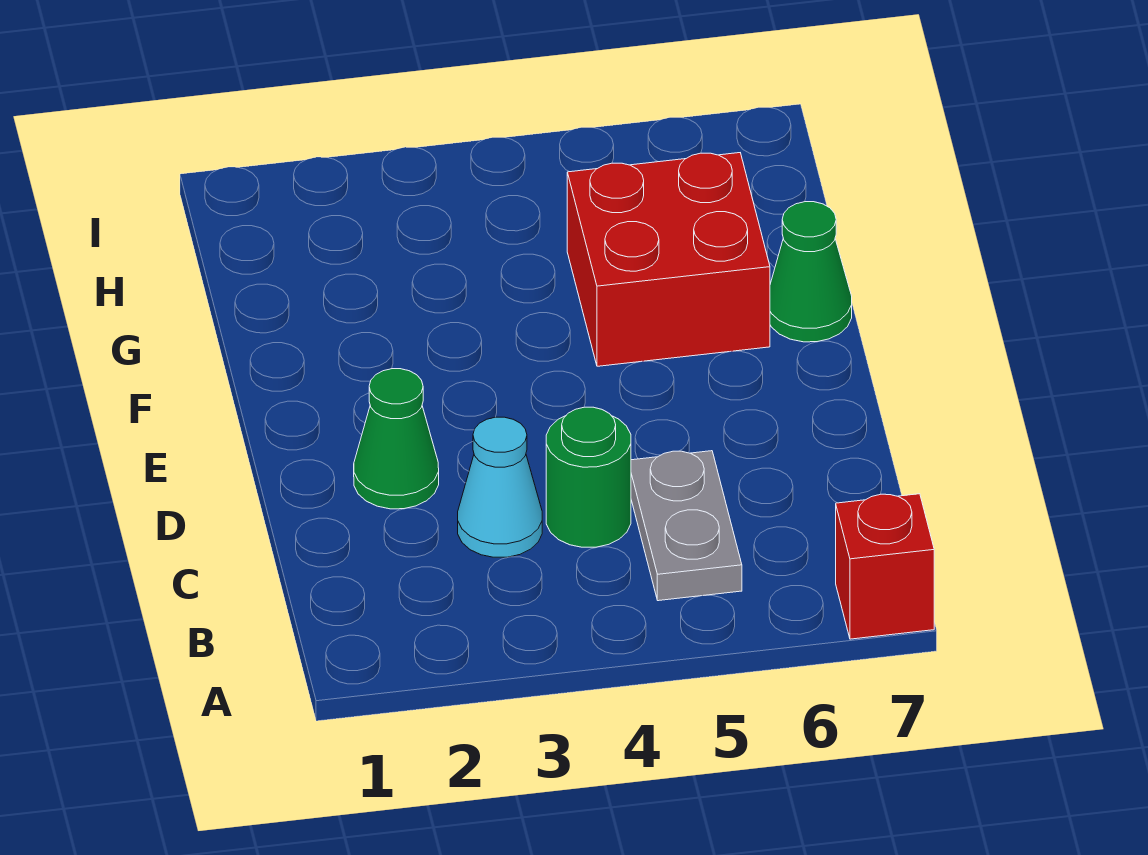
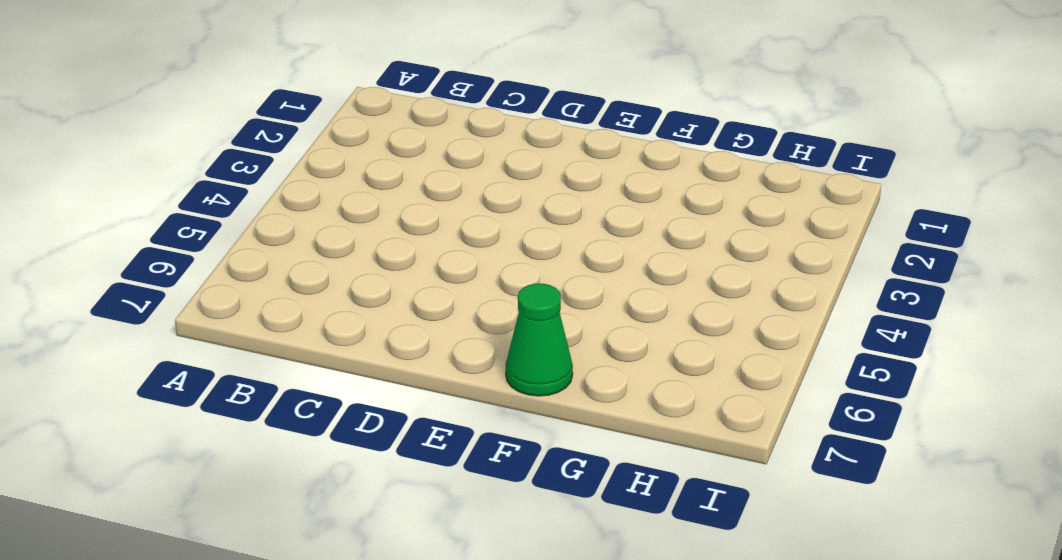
none -> red brick A7 level 1
none -> grey plate B5:C5 level 1

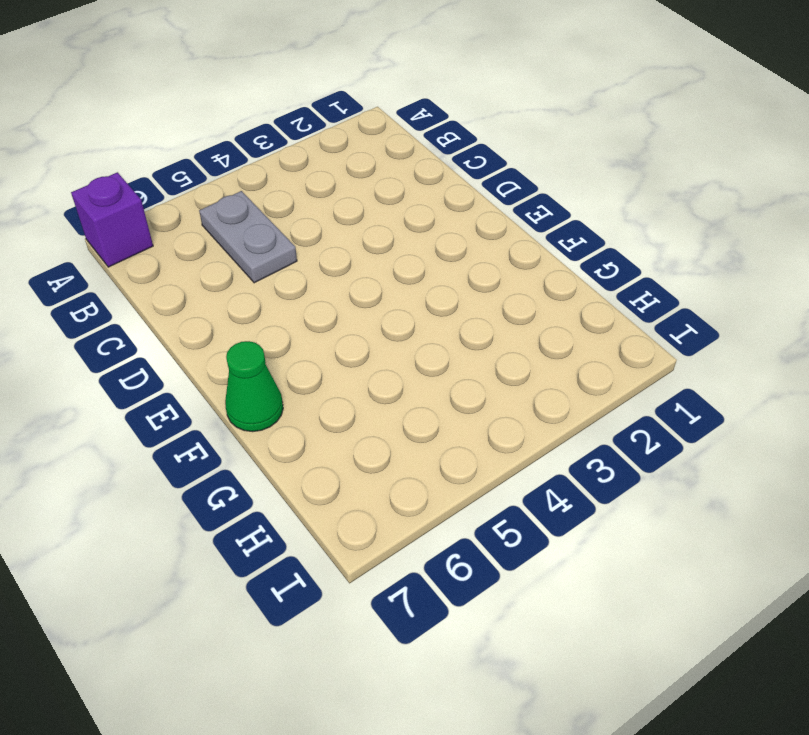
purple brick A7 level 1 -> red brick A7 level 1
none -> cyan cone C3 level 1
none -> green round brick C4 level 1

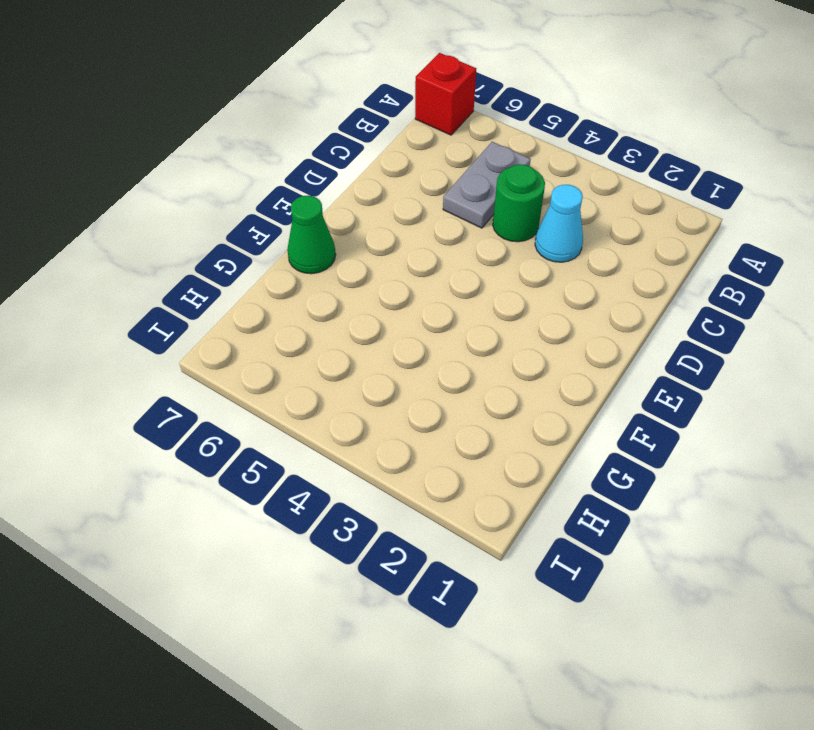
none -> green cone D2 level 1
none -> red brick F5:G6 level 1

